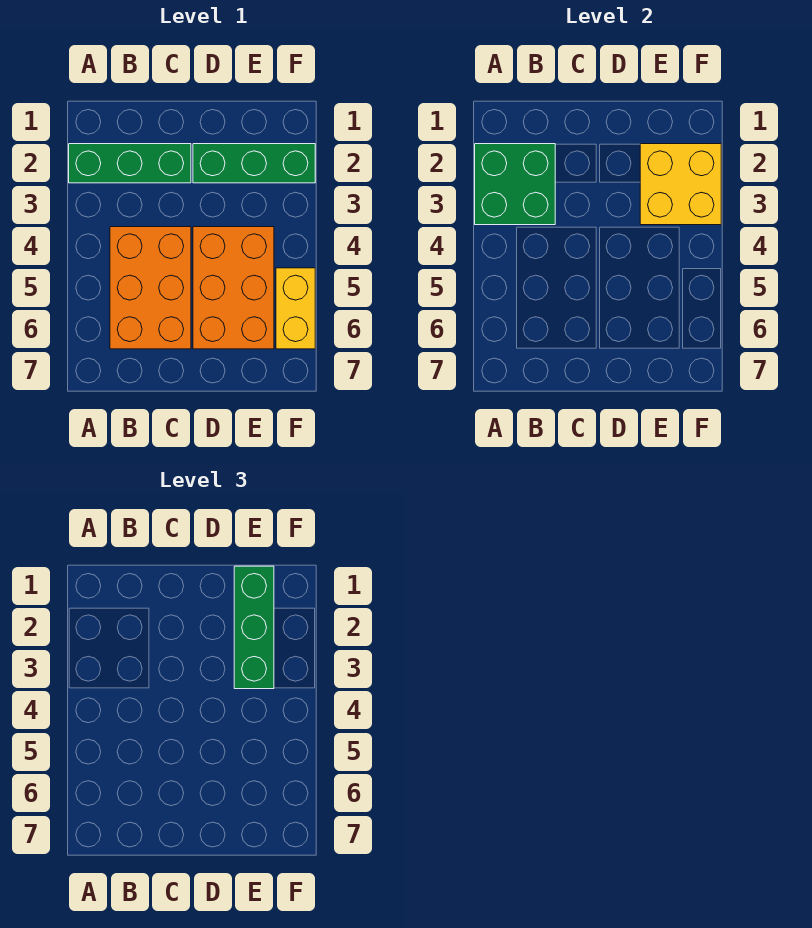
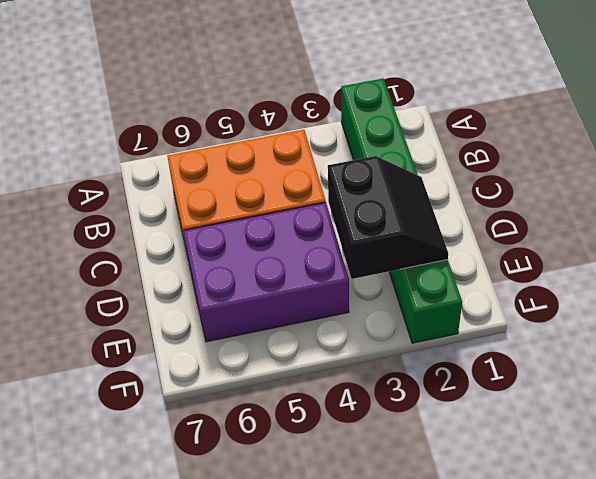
black slope D2:E3 level 2 top 3 -> yellow brick E2:F3 level 2
purple brick D4:E6 level 1 -> orange brick D4:E6 level 1
none -> yellow brick F5:F6 level 1
none -> green brick A2:B3 level 2

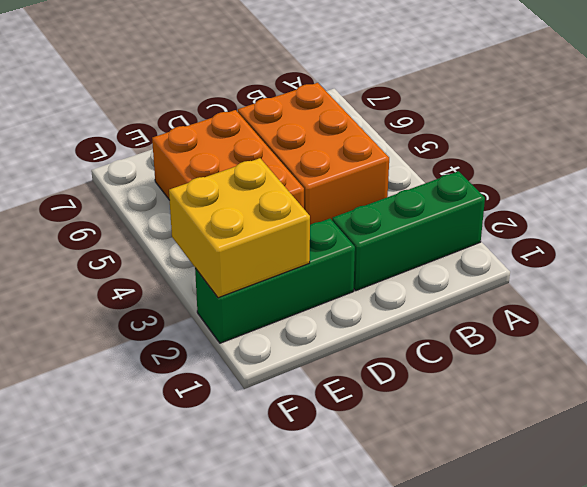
none -> yellow brick F5:F6 level 1
none -> green brick A2:B3 level 2

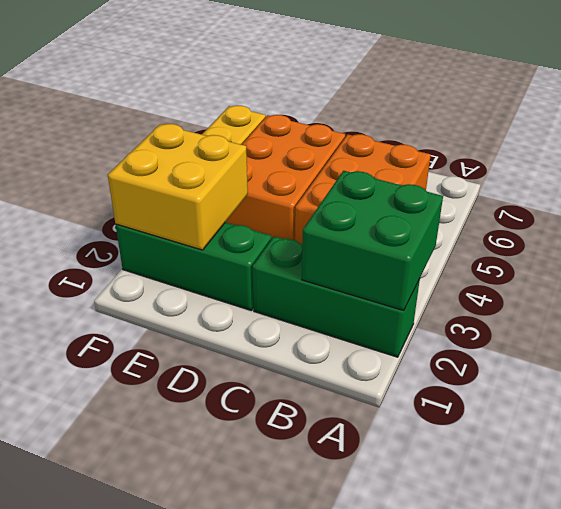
none -> green brick E1:E3 level 3

